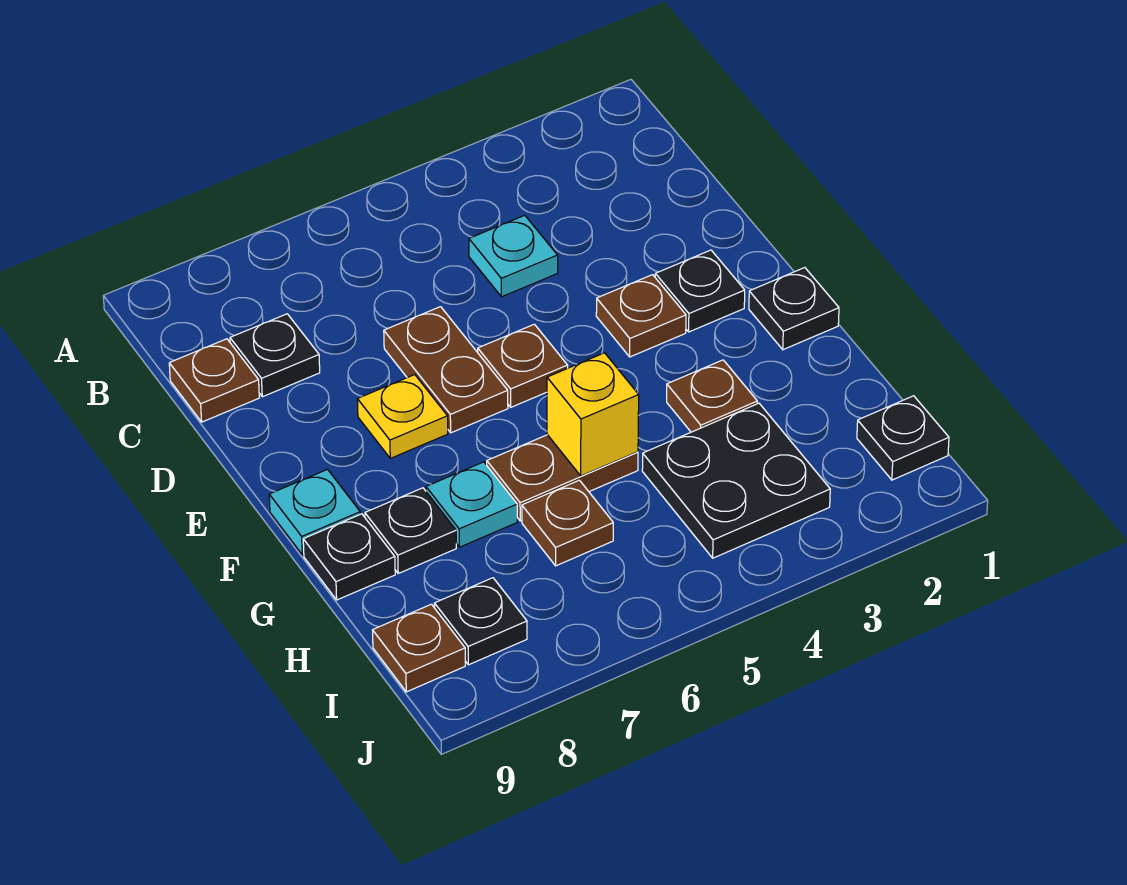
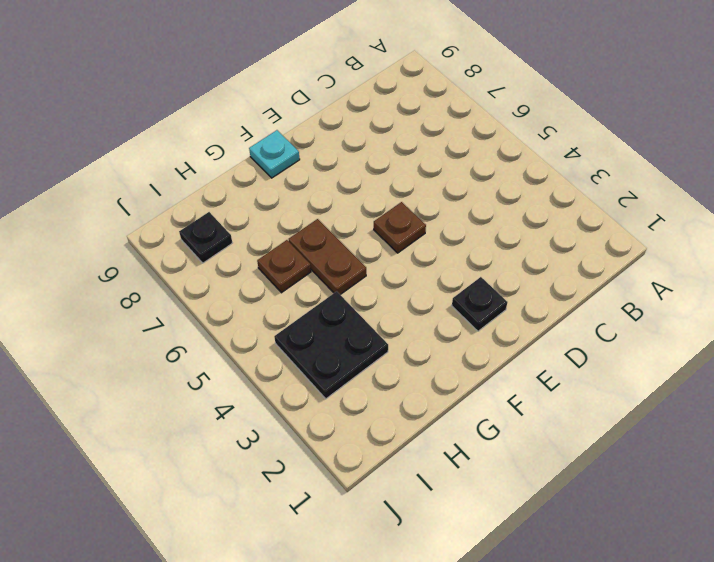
none -> cyan plate C4 level 1
none -> black plate C8 level 1
none -> brown plate C9 level 1

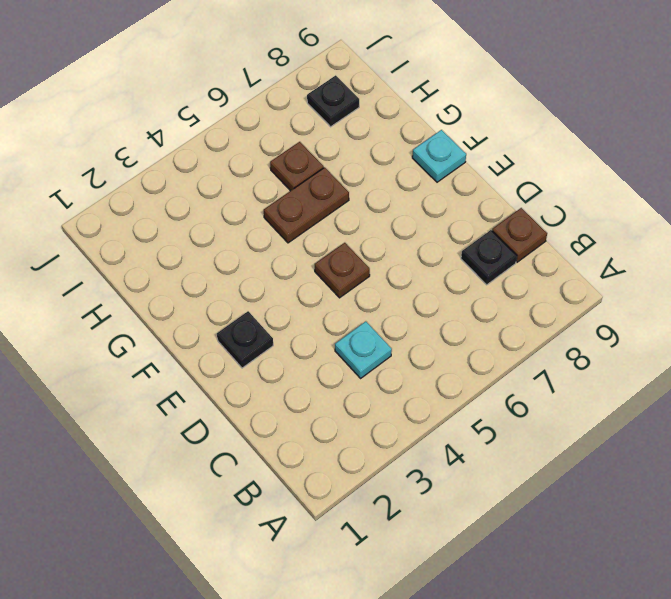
none -> brown plate D6:E6 level 1
none -> brown plate E3 level 1
none -> yellow plate E7 level 1

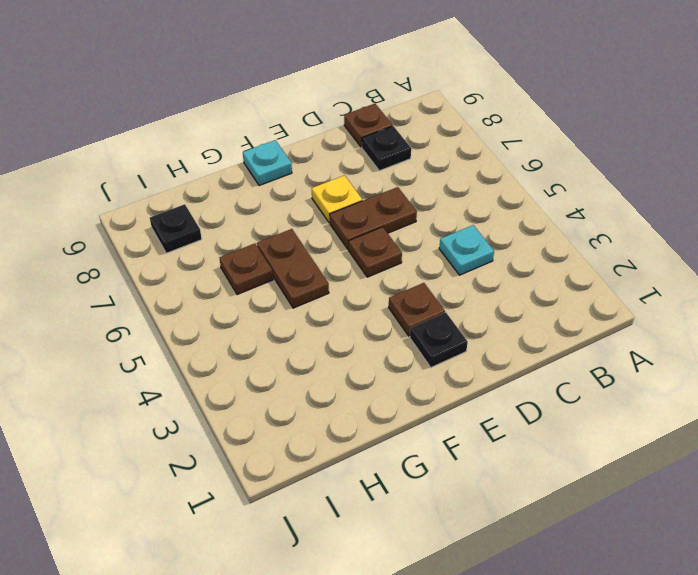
none -> black plate F1 level 1
none -> brown plate G3 level 1
none -> cyan plate G7 level 1

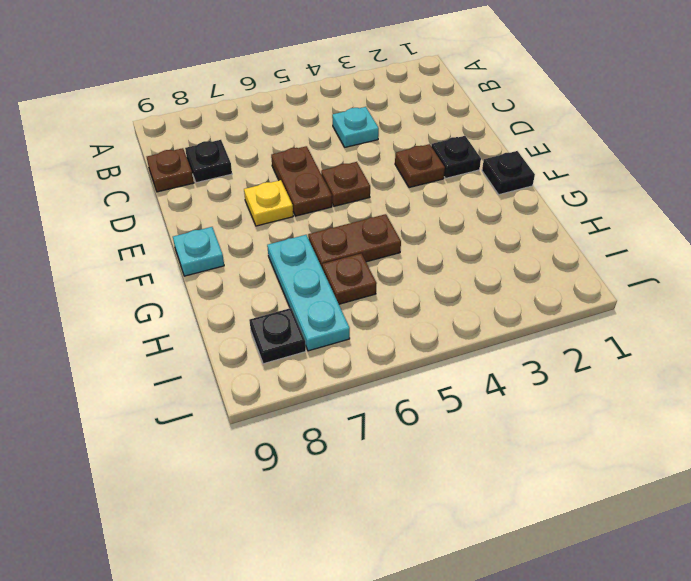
cyan plate G7:I7 level 1 -> cyan plate G7 level 1
none -> brown plate G3 level 1
none -> black plate G8 level 1
none -> black plate G9 level 1

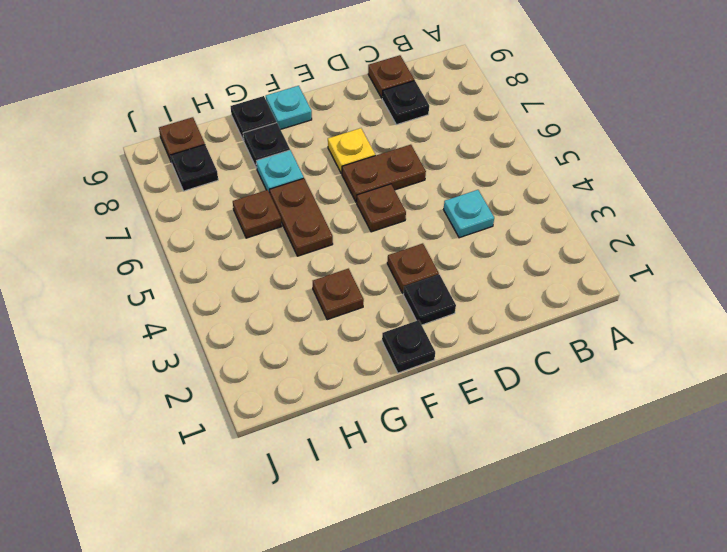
none -> black plate H3:I4 level 1
none -> black plate I1 level 1
none -> yellow brick G5 level 2

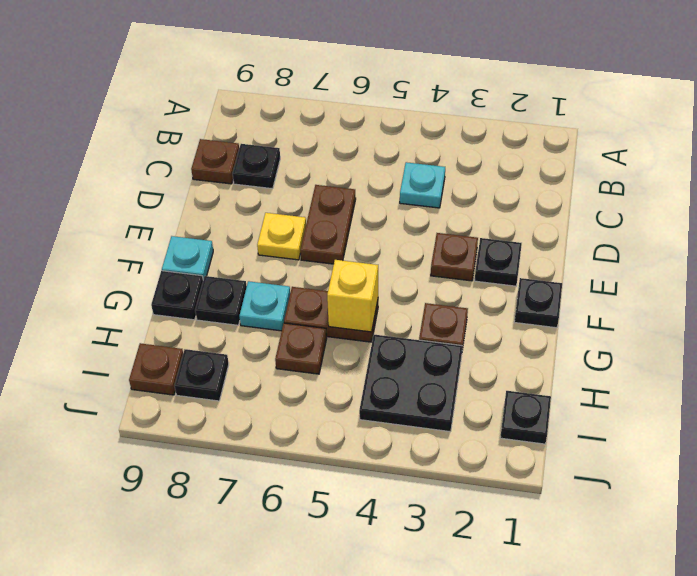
none -> brown plate E5 level 1

